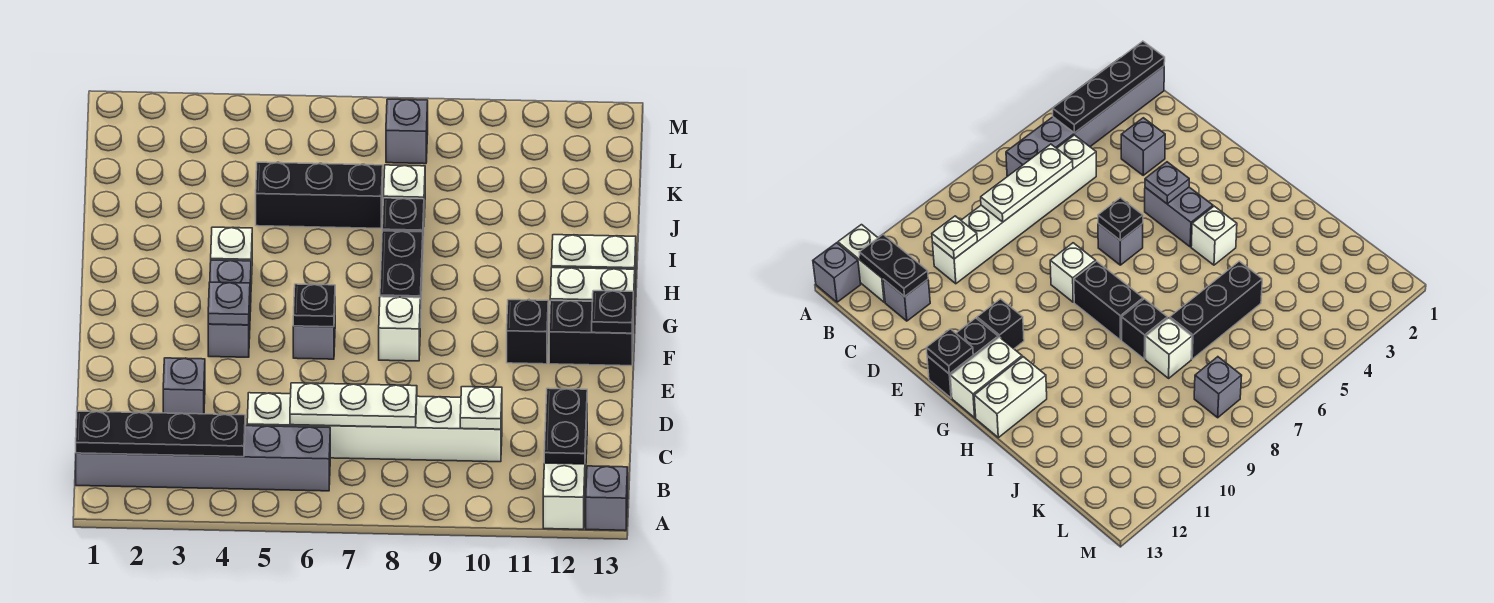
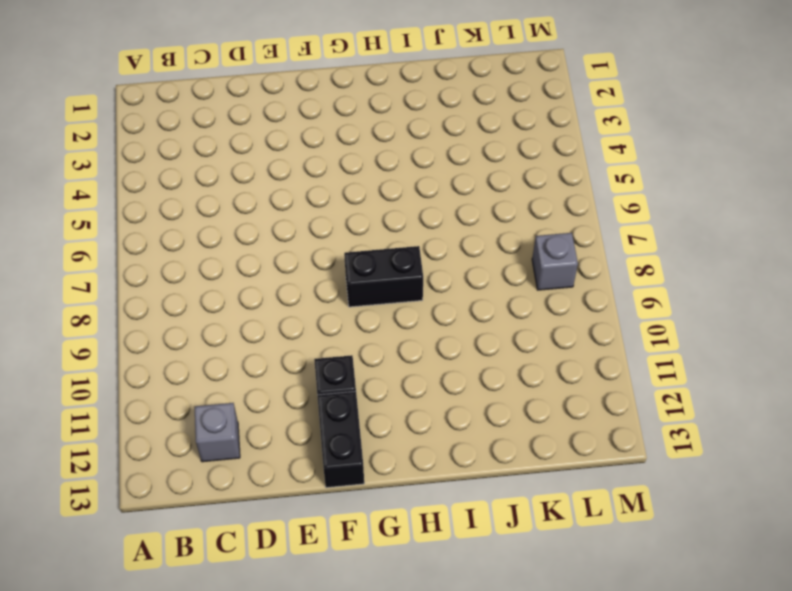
none -> white brick A12:B12 level 1
none -> grey brick A13 level 1
none -> grey brick B1:B6 level 1

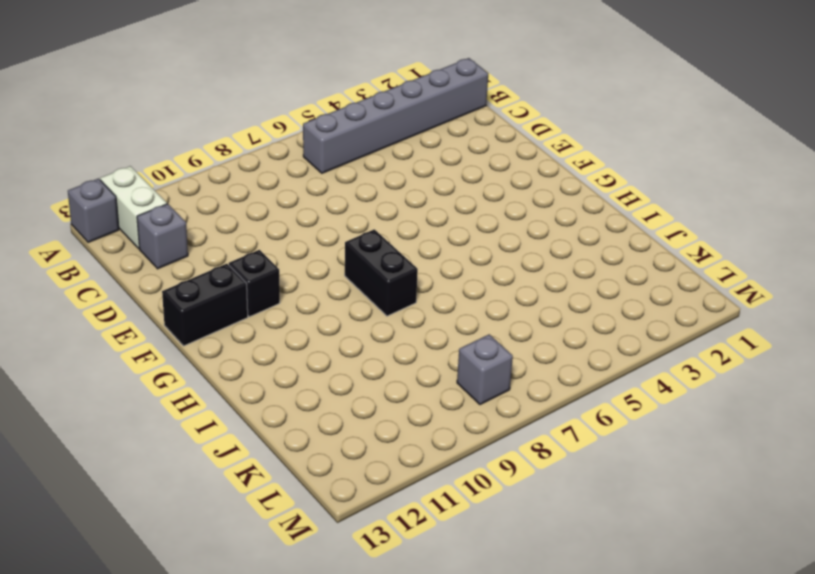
none -> white brick C5:C10 level 1
none -> grey brick D3 level 1
none -> grey brick F4:G4 level 1

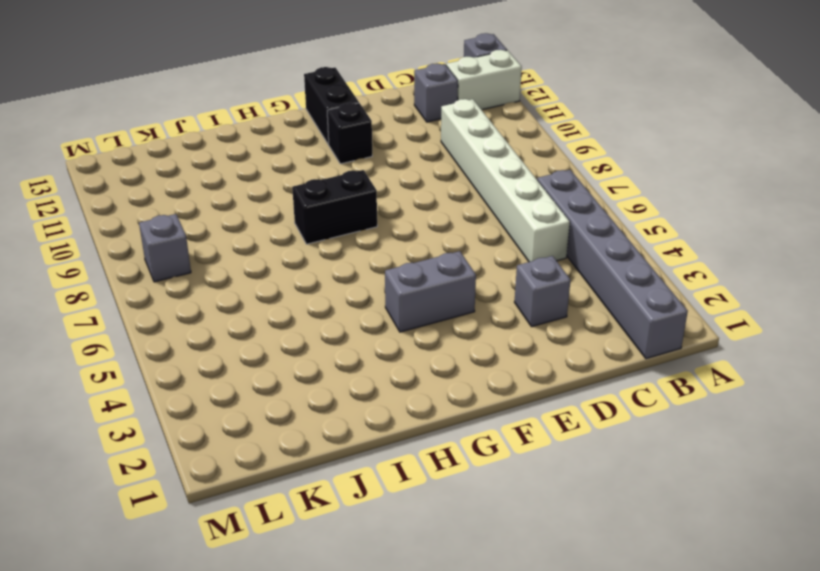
none -> grey brick F6 level 1
none -> white brick F8 level 1
none -> white brick G12:G13 level 1

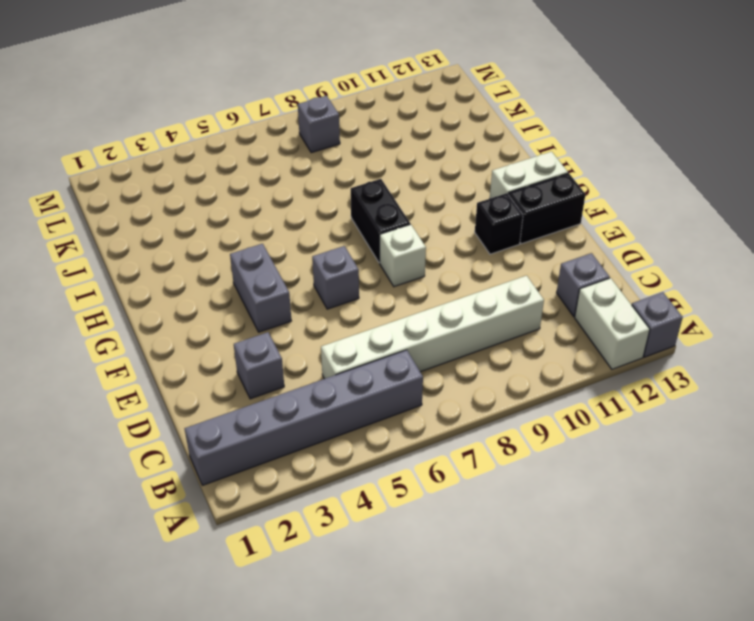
none -> white brick H4 level 1
none -> white brick H12:H13 level 1
none -> black brick I8 level 1

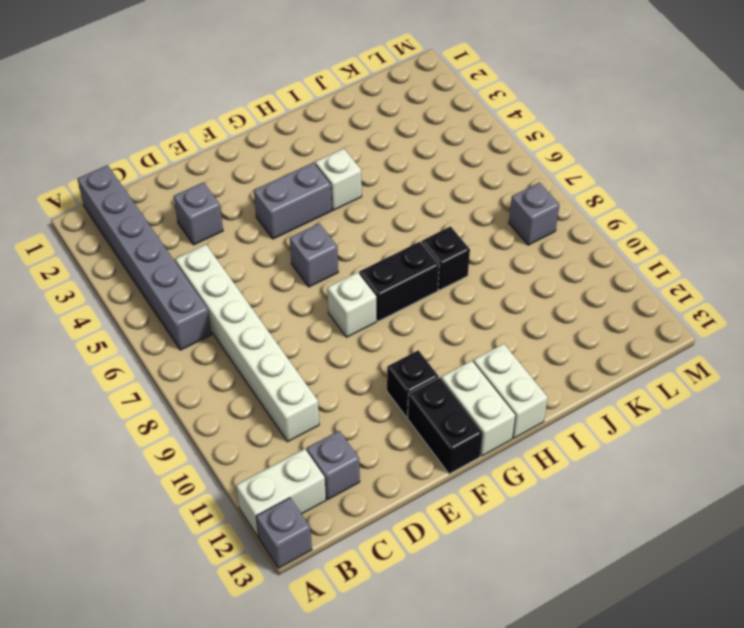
none -> black brick J5:J7 level 1
none -> white brick J8 level 1
none -> black plate B1:B4 level 2

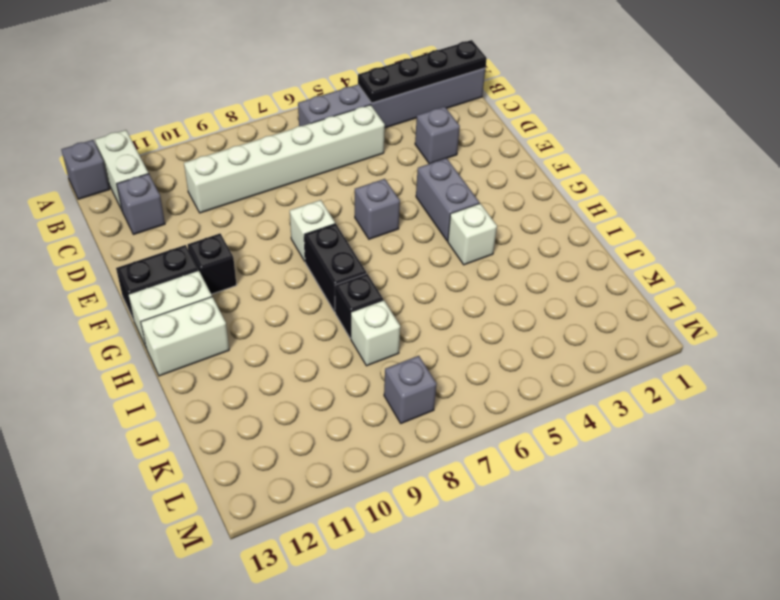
none -> black brick J5:J7 level 1
none -> black plate B12:C12 level 2
none -> white plate C6:C8 level 2

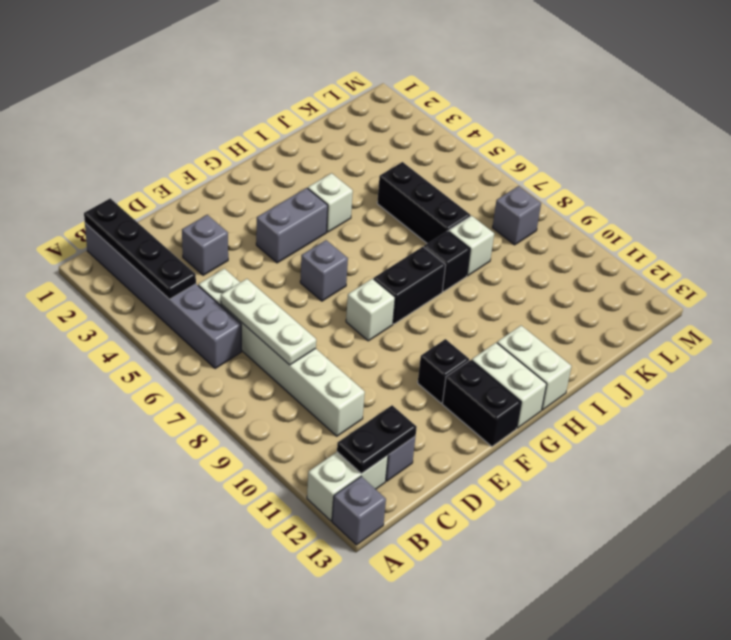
none -> white plate C10 level 2
none -> grey plate F4 level 2
none -> black plate F6 level 2

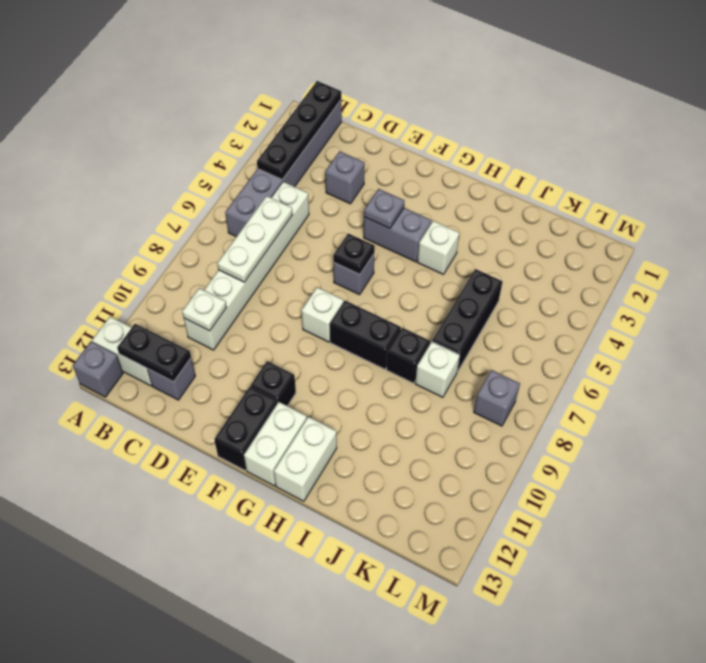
none -> black plate F13 level 2

